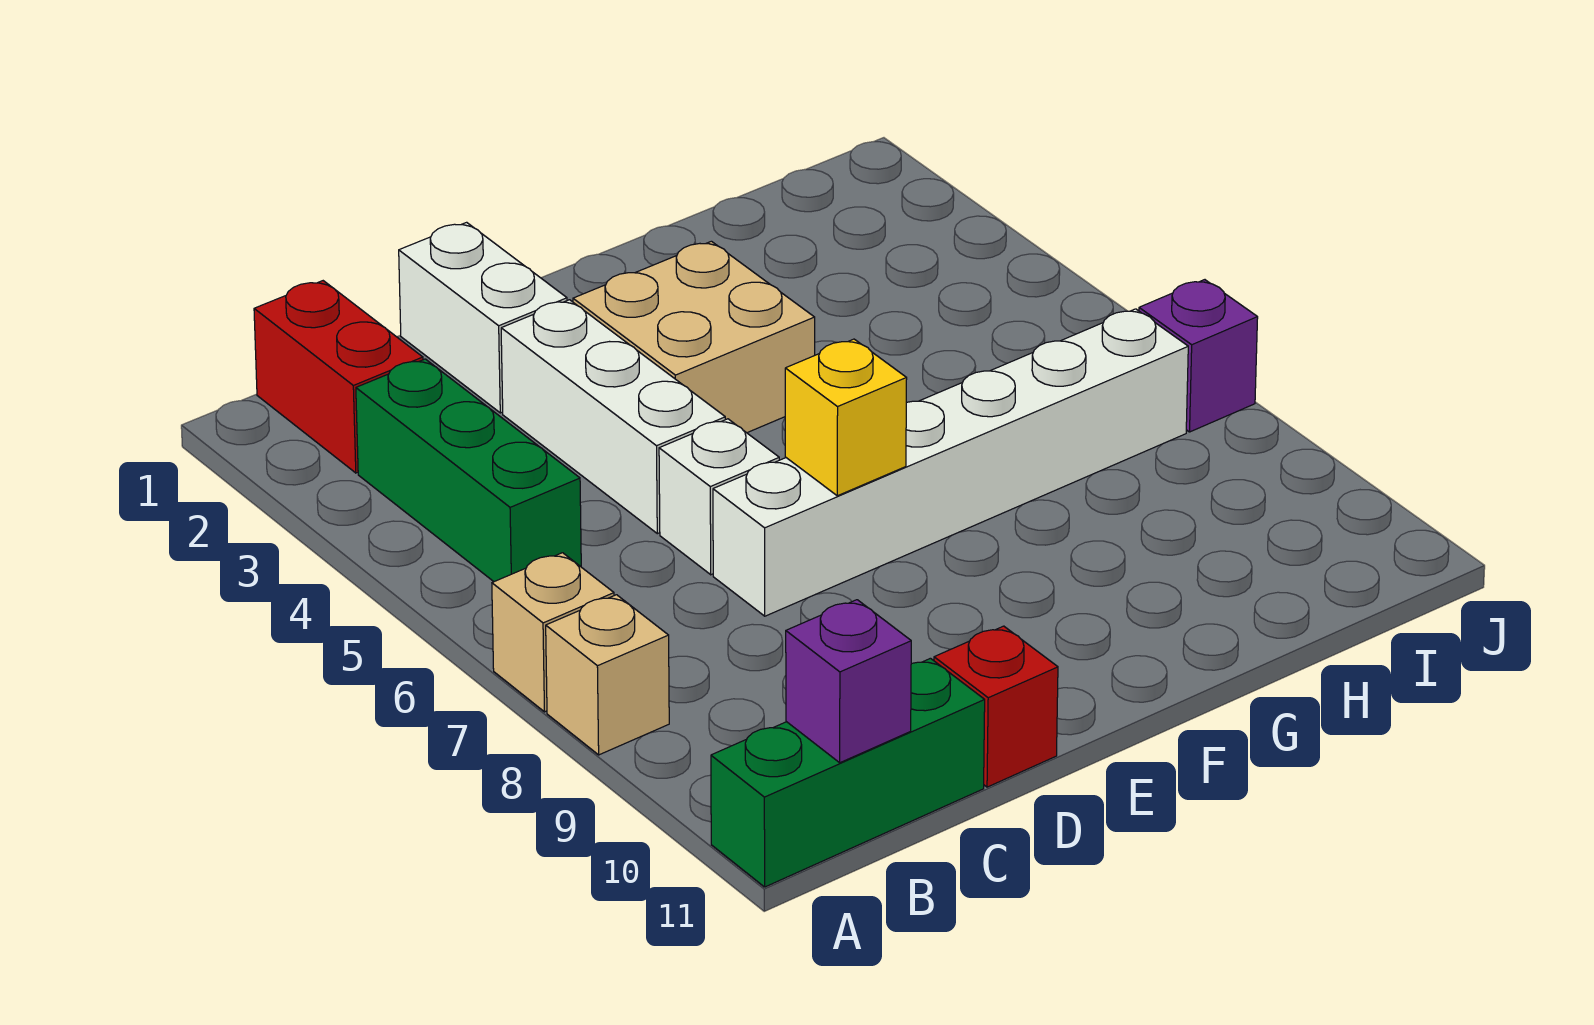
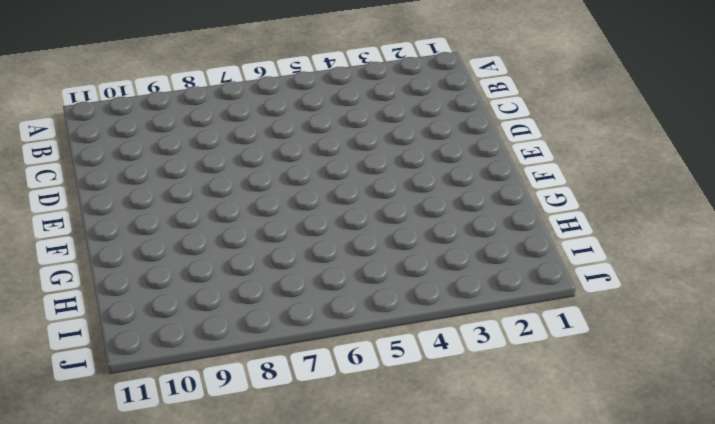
none -> tan brick A7 level 1
none -> tan brick A8 level 1
none -> green brick A11:C11 level 1

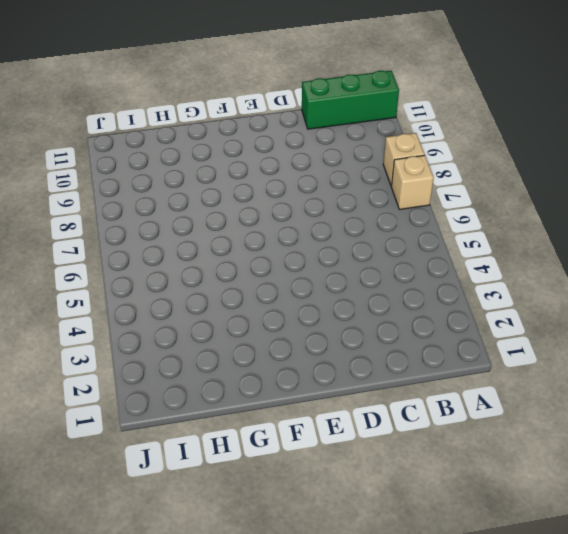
none -> red brick B1:B2 level 1
none -> green brick B3:B5 level 1
none -> white brick D1:D2 level 1

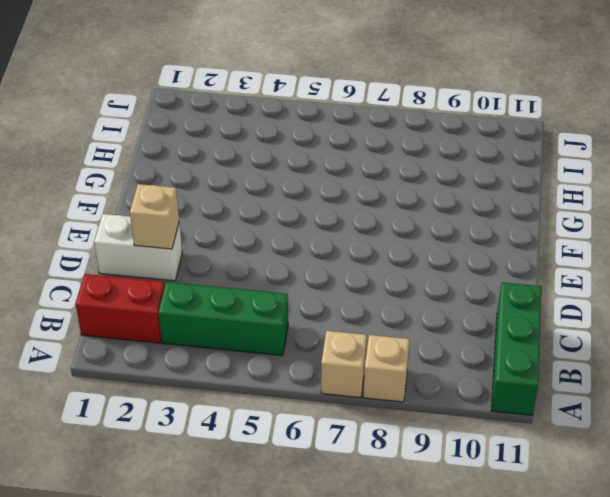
tan brick D2 level 2 -> none
none -> white brick D3:D5 level 1
none -> white brick D6 level 1
none -> white brick D7:I7 level 1

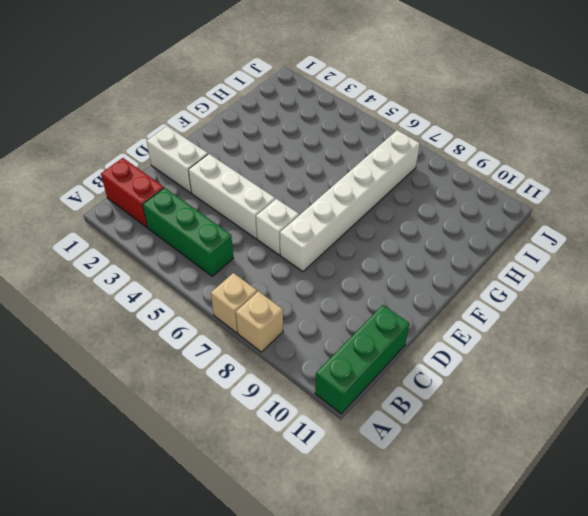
none -> red brick D11 level 1
none -> tan brick E3:F4 level 1
none -> purple brick J7 level 1

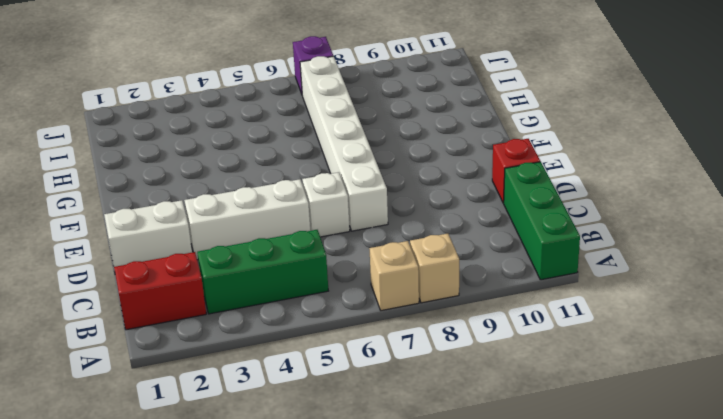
none -> tan brick E3:F4 level 1
none -> purple brick B11 level 2
none -> yellow brick E7 level 2

